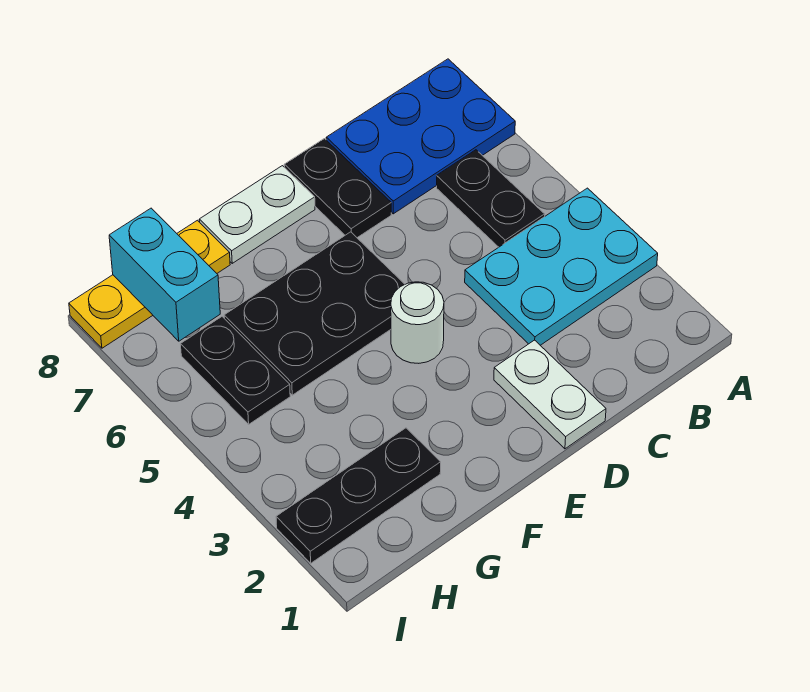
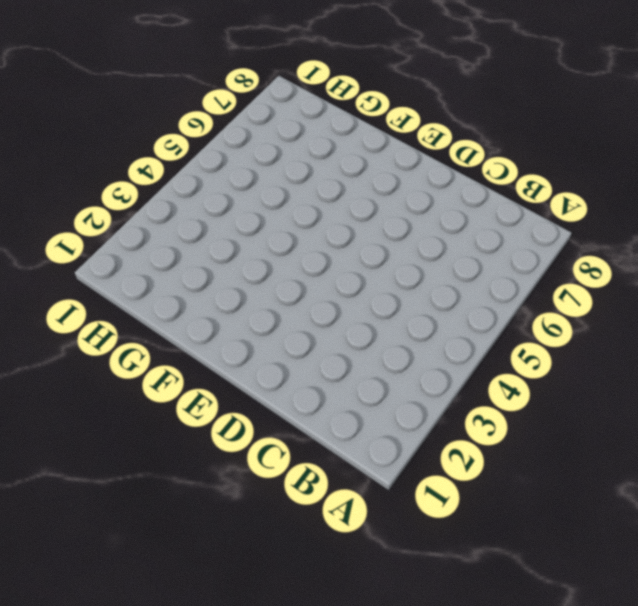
none -> cyan plate A3:C4 level 1
none -> blue plate A7:C8 level 1
none -> black plate B5:B6 level 1

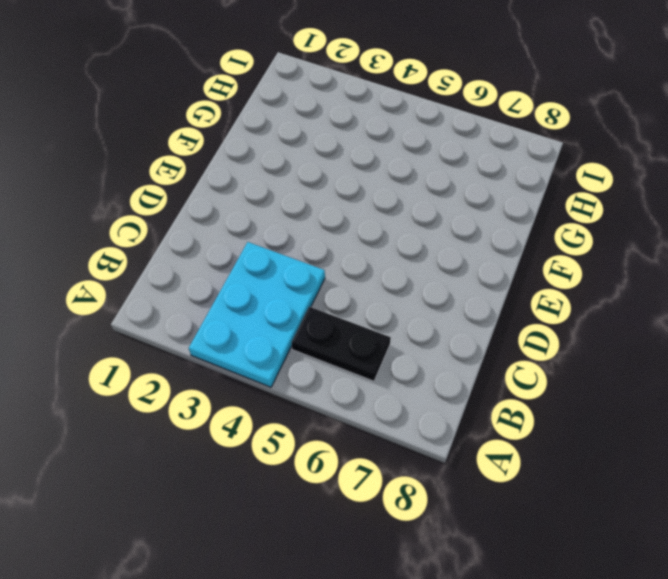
none -> blue plate A7:C8 level 1
none -> white plate D1:D2 level 1
none -> black plate D7:D8 level 1

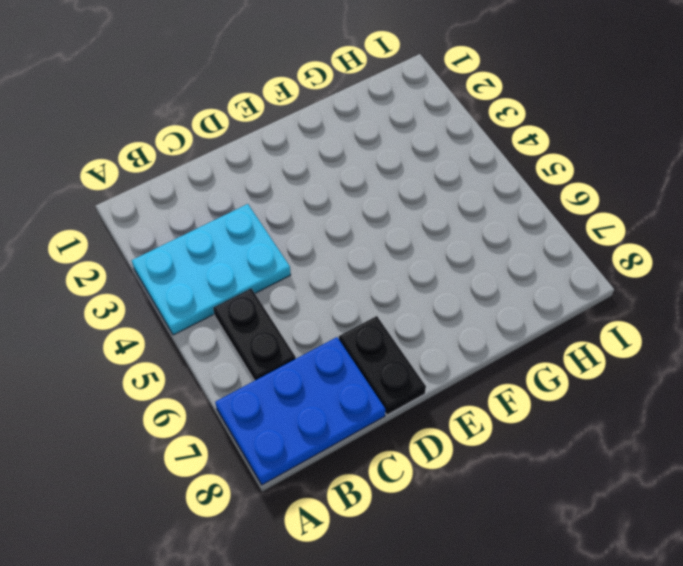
none -> white plate D1:D2 level 1
none -> white round brick E4 level 1
none -> black plate E5:G6 level 1

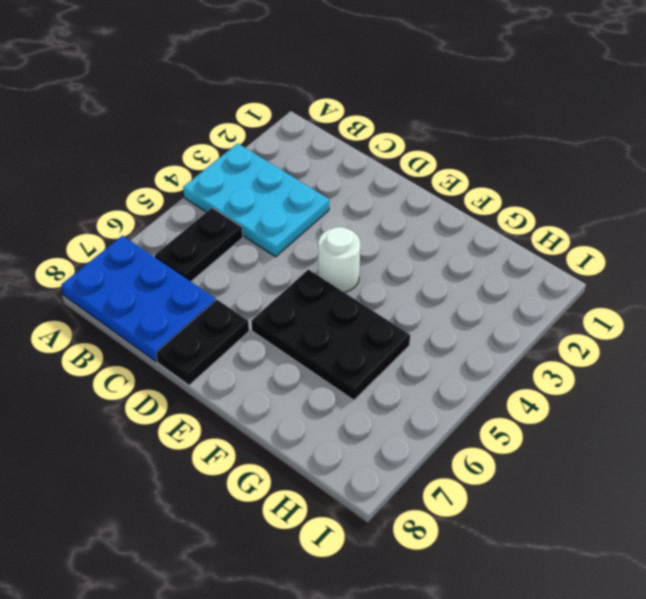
none -> white plate D1:D2 level 1
none -> white plate E8:F8 level 1
none -> black plate G2:I2 level 1

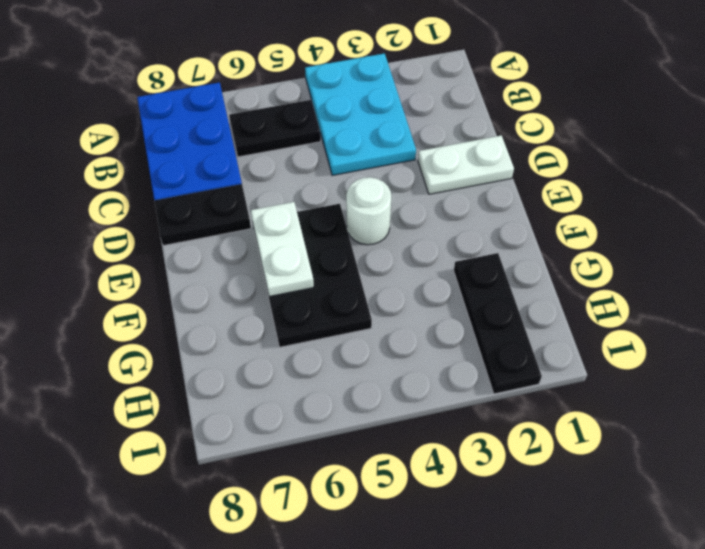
white plate E6:F6 level 2 -> white plate E8:F8 level 1
none -> yellow plate G8:I8 level 1
none -> black plate H5:H6 level 1
none -> cyan brick H7:H8 level 2

